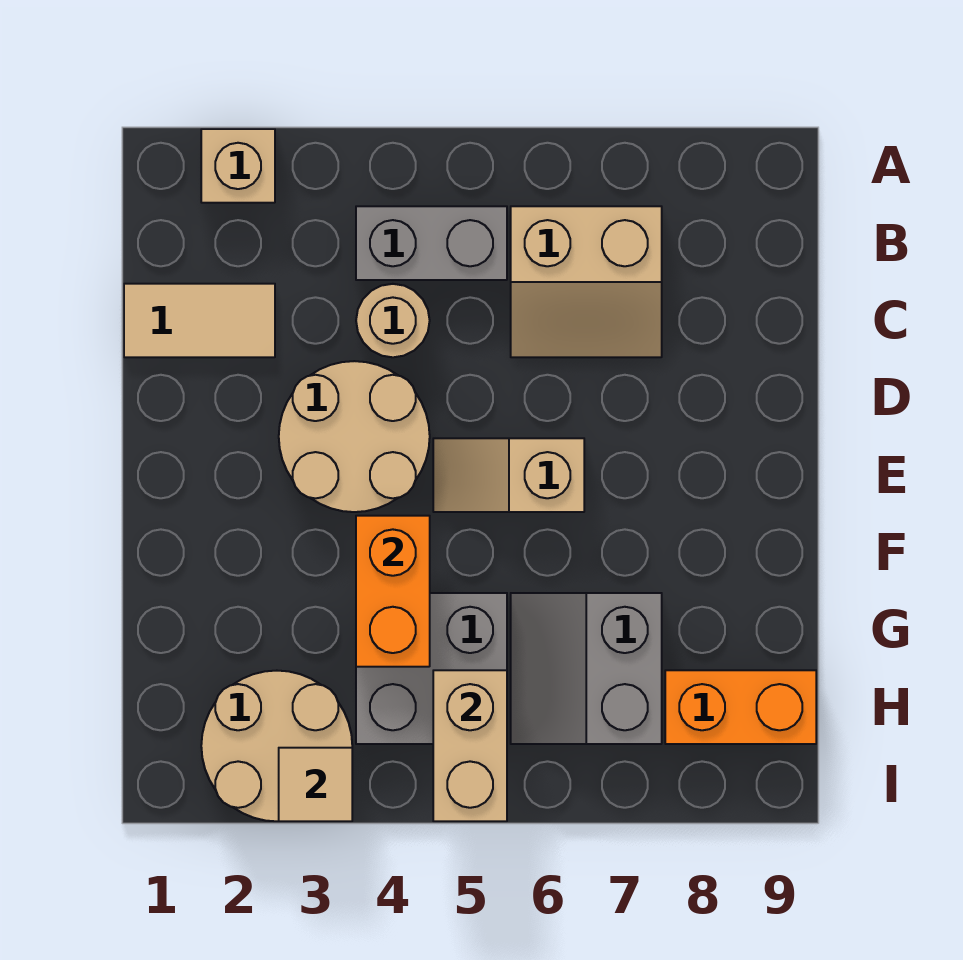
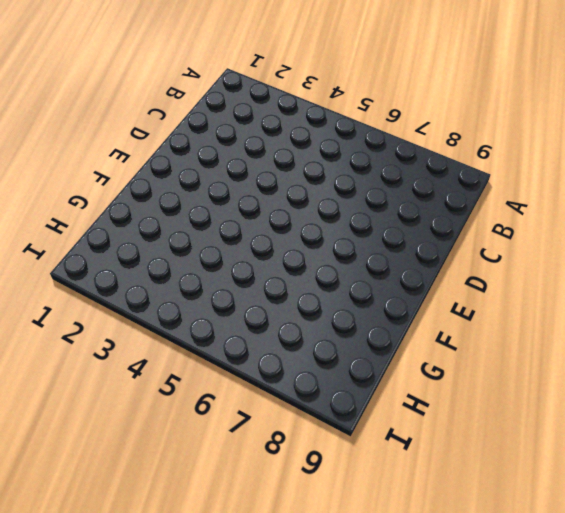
none -> tan brick A2 level 1
none -> grey brick B4:B5 level 1
none -> tan slope B6:C7 level 1 top B

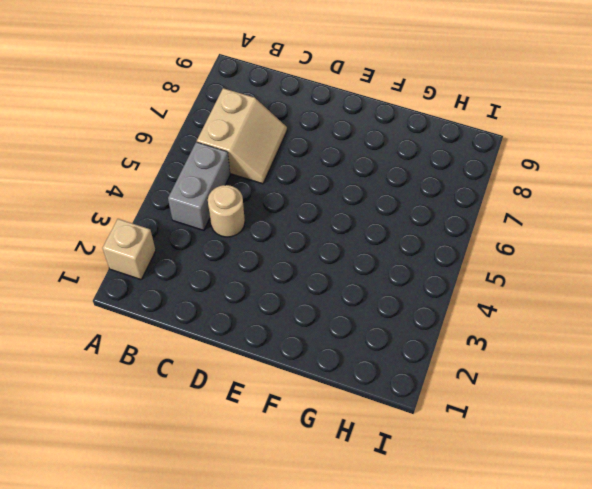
none -> tan tile C1:C2 level 1
none -> tan round brick D3:E4 level 1
none -> tan slope E5:E6 level 1 top 6

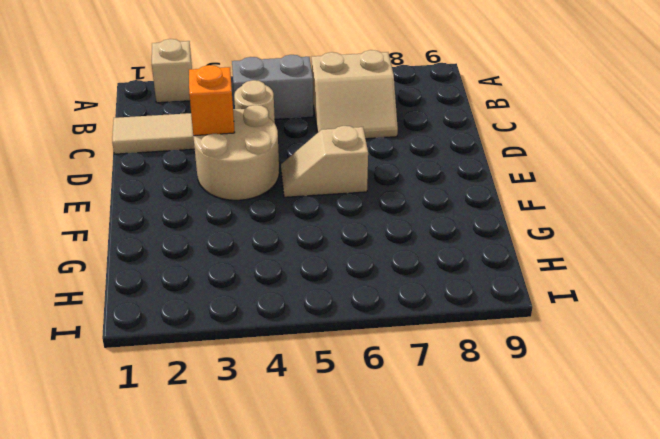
orange brick D3 level 2 -> none
none -> grey brick G4:H5 level 1
none -> grey slope G6:H7 level 1 top 7
none -> tan round brick H2:I3 level 1

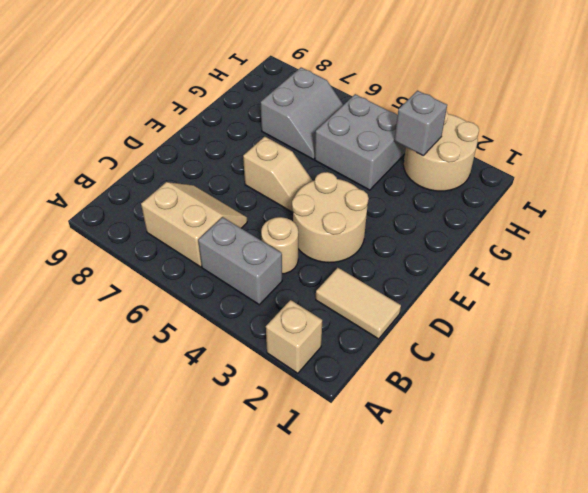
grey brick H3 level 2 -> none
none -> orange brick H8:H9 level 1
none -> orange brick F4:G4 level 2
none -> tan brick H5:I5 level 2

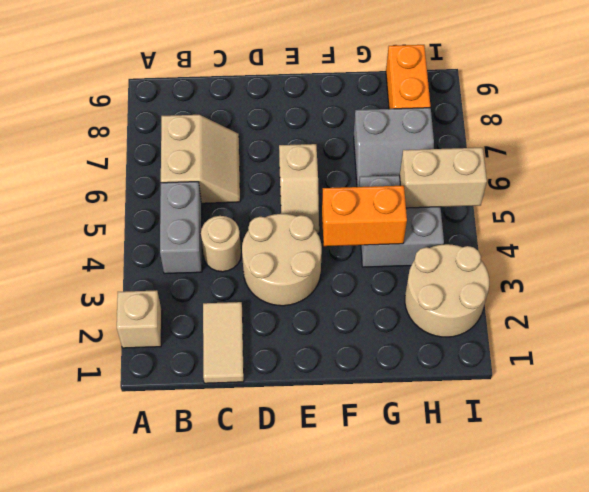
none -> tan tile I3 level 2

